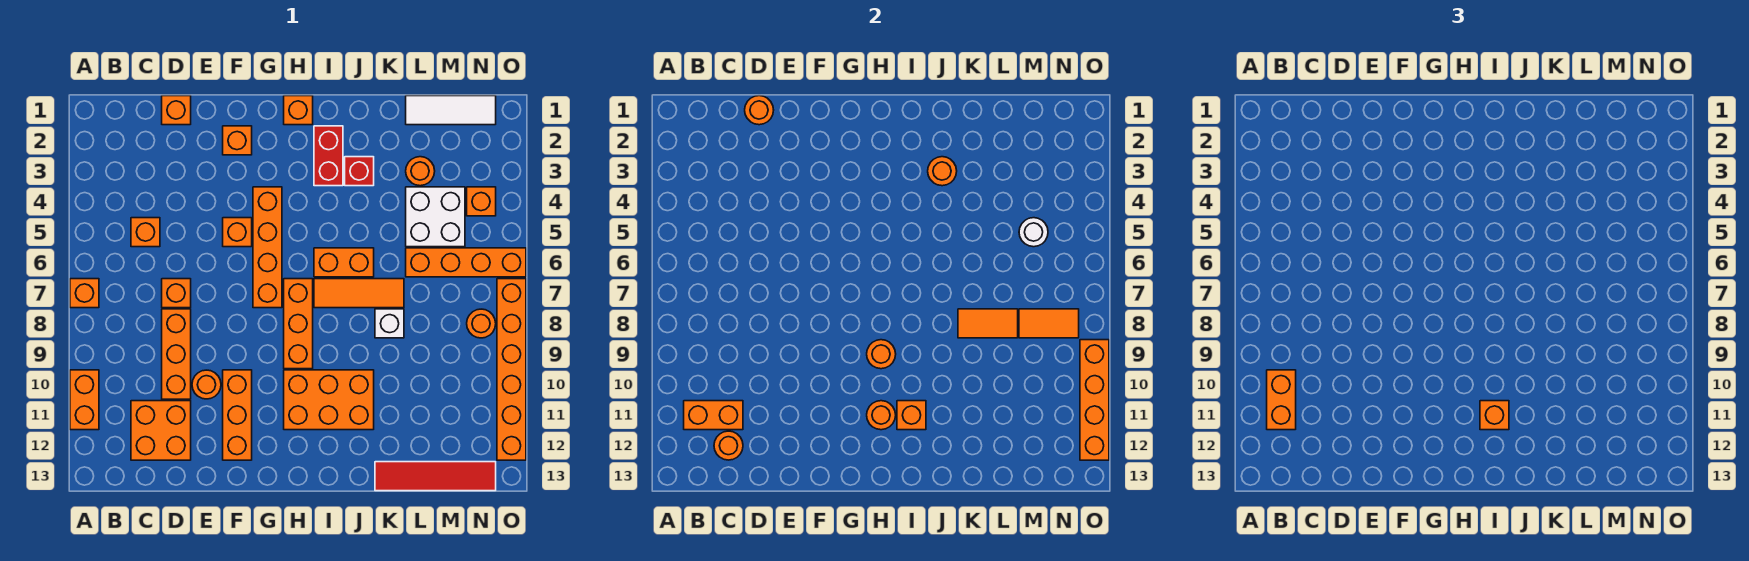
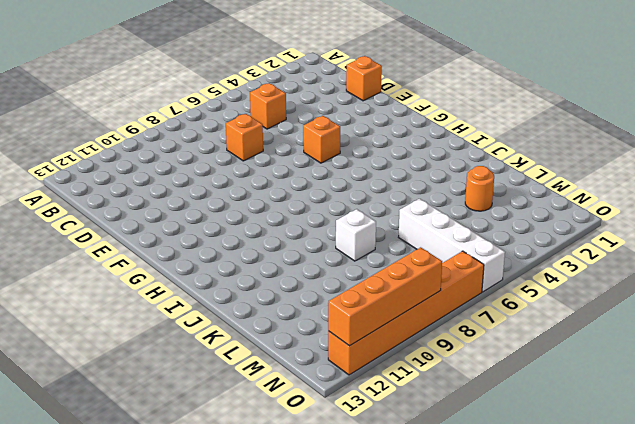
white brick L6:O6 level 1 -> orange brick L6:O6 level 1
none -> orange brick A7 level 1
none -> orange brick A10:A11 level 1
none -> orange brick C11:D12 level 1
none -> orange brick D8:D10 level 1

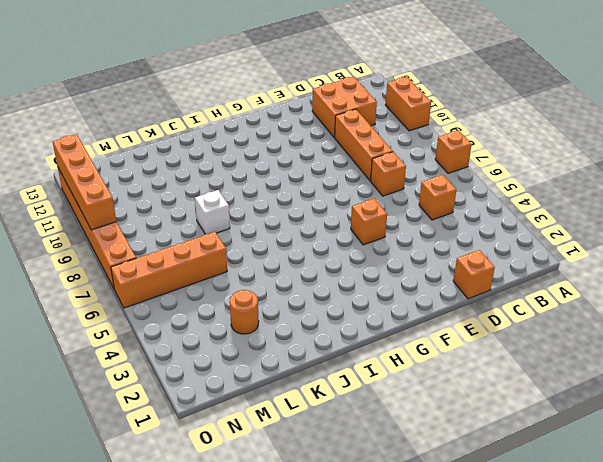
none -> orange round brick E10 level 1
none -> orange brick F2 level 1
none -> orange brick F10:F12 level 1
none -> orange brick G4:G7 level 1

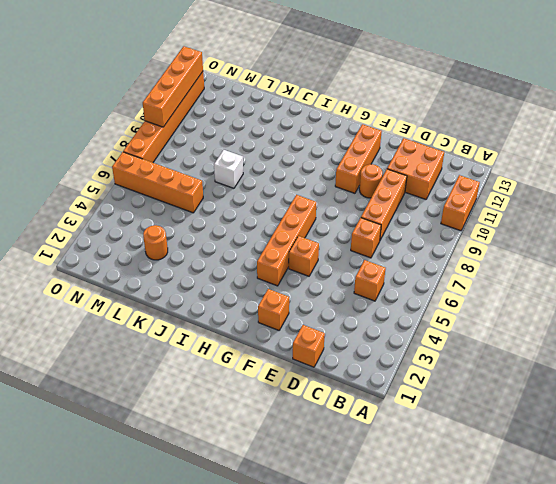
none -> orange brick A7 level 1
none -> orange brick H1 level 1
none -> orange brick H7:H9 level 1
none -> orange brick H10:J11 level 1

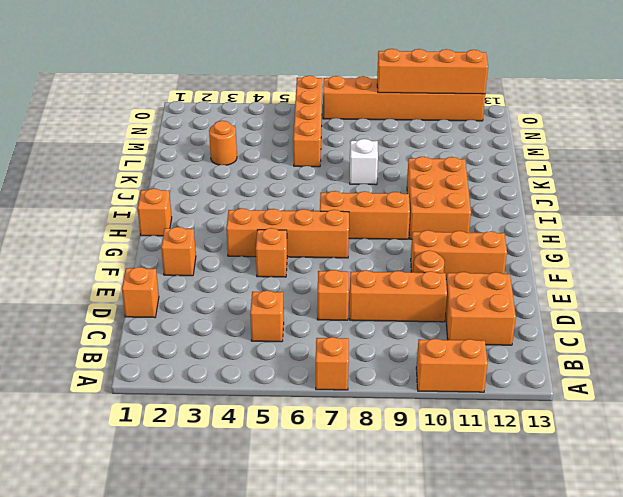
none -> red brick I2:I3 level 1
none -> orange brick I6:J6 level 1
none -> orange tile I7:K7 level 1
none -> red brick J3 level 1

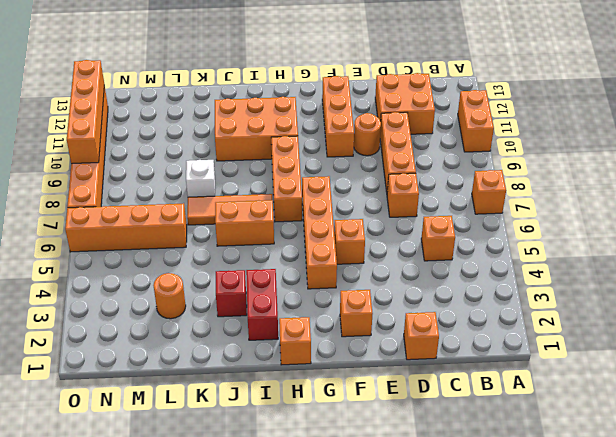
none -> red tile K13:N13 level 1
none -> white tile L1:N1 level 1
none -> white brick L4:M5 level 1
none -> orange brick N4 level 1

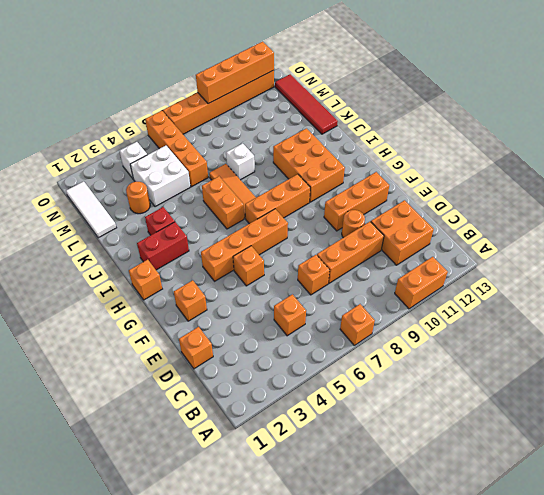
white brick N4 level 1 -> orange brick N4 level 1
none -> orange round brick N8 level 1
none -> orange brick B11:C11 level 2
none -> orange round brick C12 level 2
none -> orange round brick D1 level 2

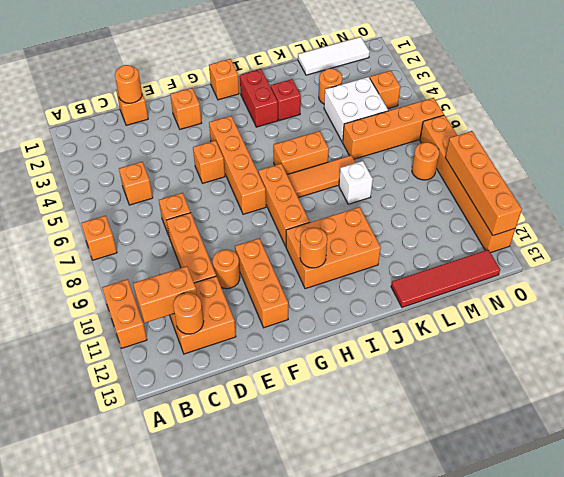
none -> orange round brick H9 level 2
none -> orange brick I11 level 2
none -> orange round brick J3 level 2
none -> orange tile K8:L8 level 2

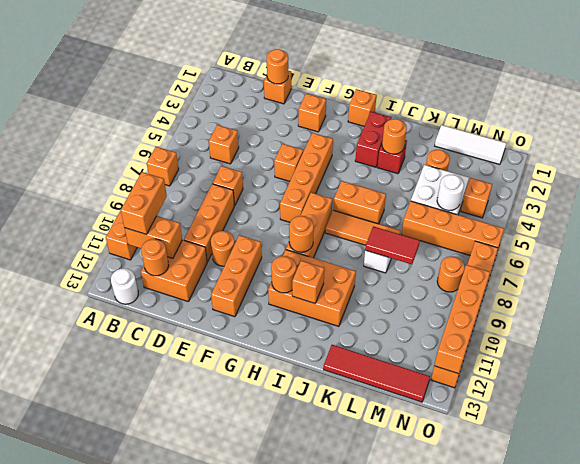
white round brick B13 level 1 -> none
red tile K8:L8 level 2 -> orange tile K8:L8 level 2
none -> orange tile M8:N8 level 2
none -> orange brick I11 level 3

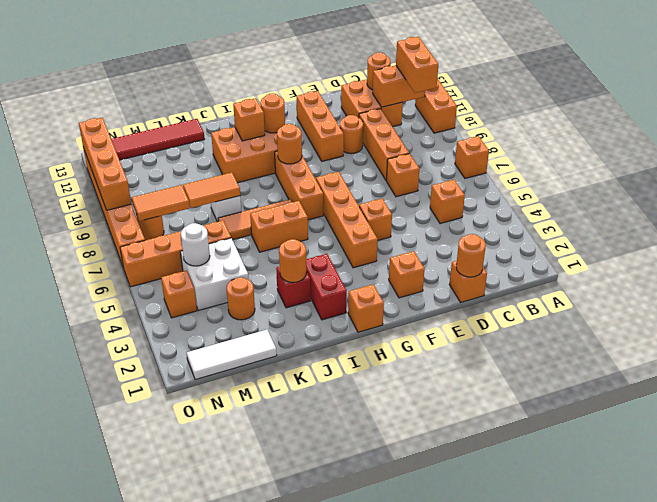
none -> orange brick I11 level 3

